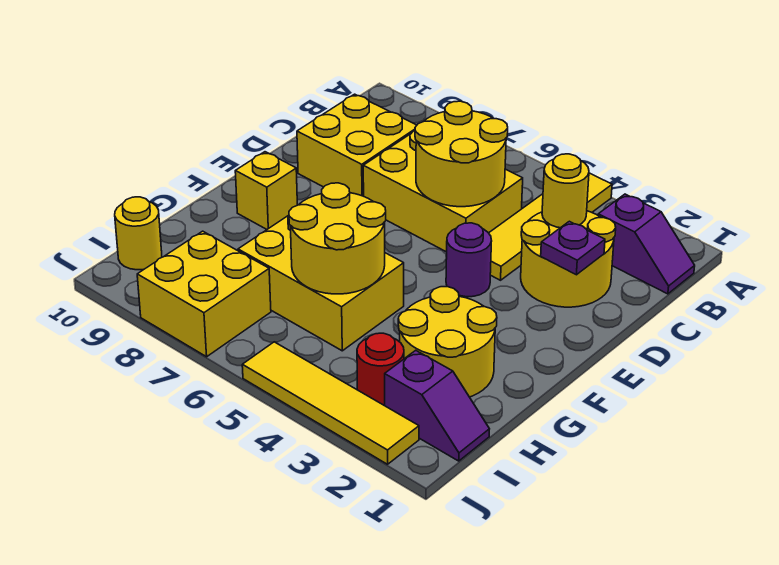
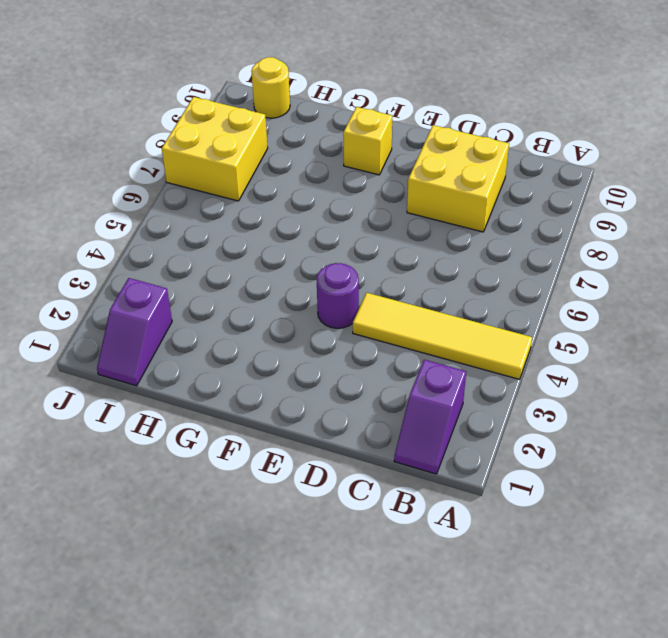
none -> yellow round brick C2:D3 level 1
none -> yellow brick C5:D7 level 1
none -> yellow round brick G2:H3 level 1

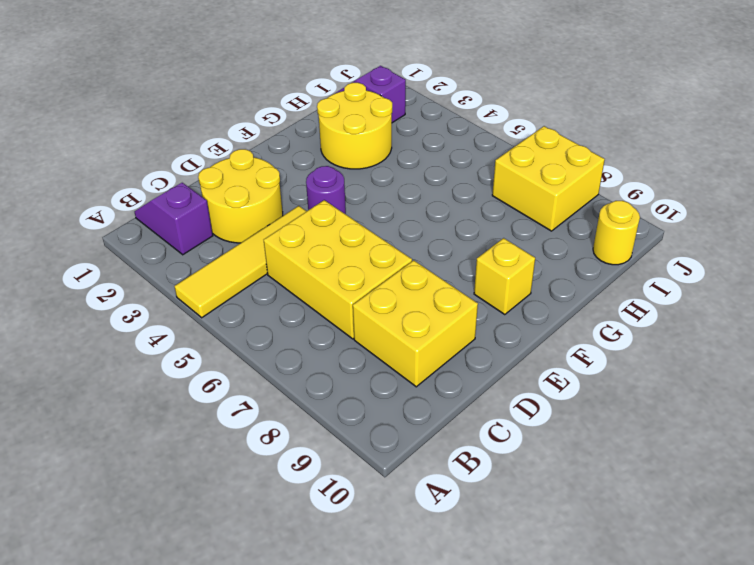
none -> yellow brick G5:H7 level 1
none -> red round brick I3 level 1
none -> yellow tile J2:J5 level 1

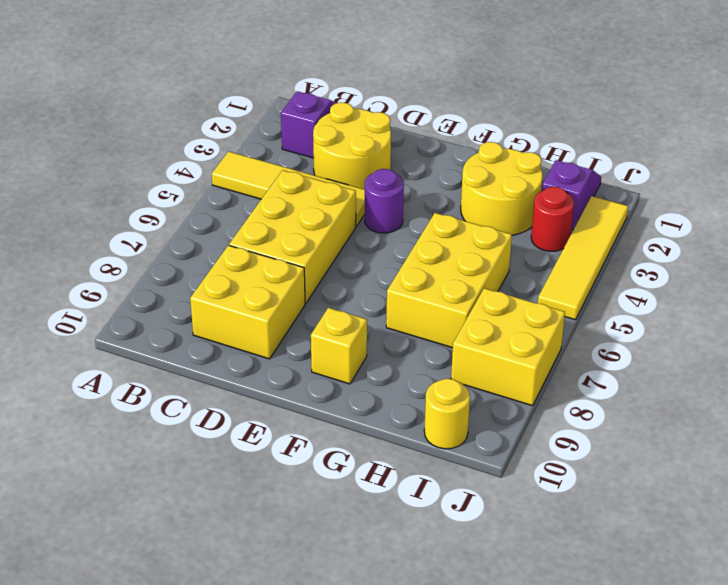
none -> yellow round brick C3 level 2
none -> yellow round brick C5:D6 level 2
none -> purple plate D2 level 2

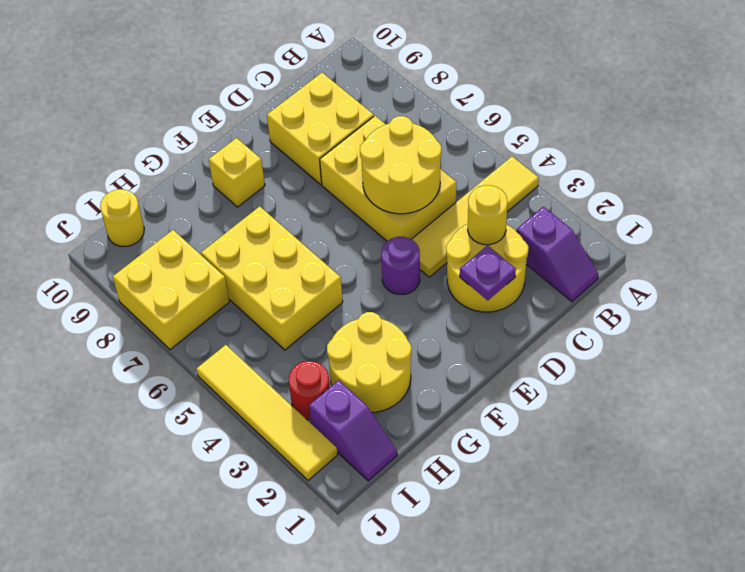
none -> yellow round brick G5:H6 level 2

